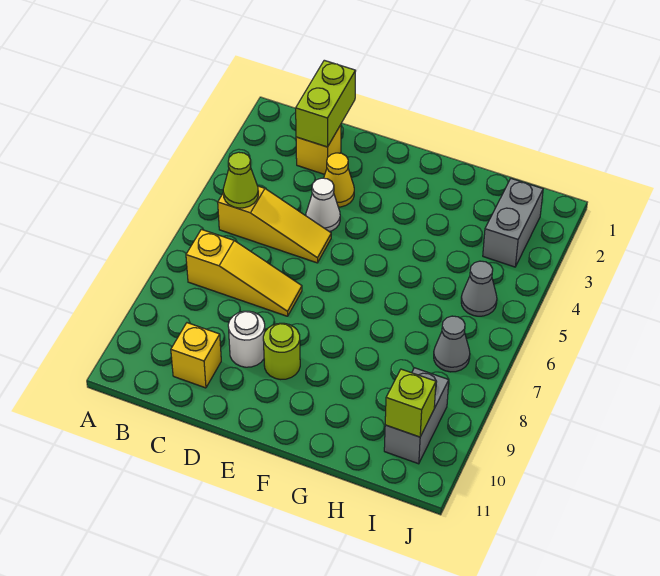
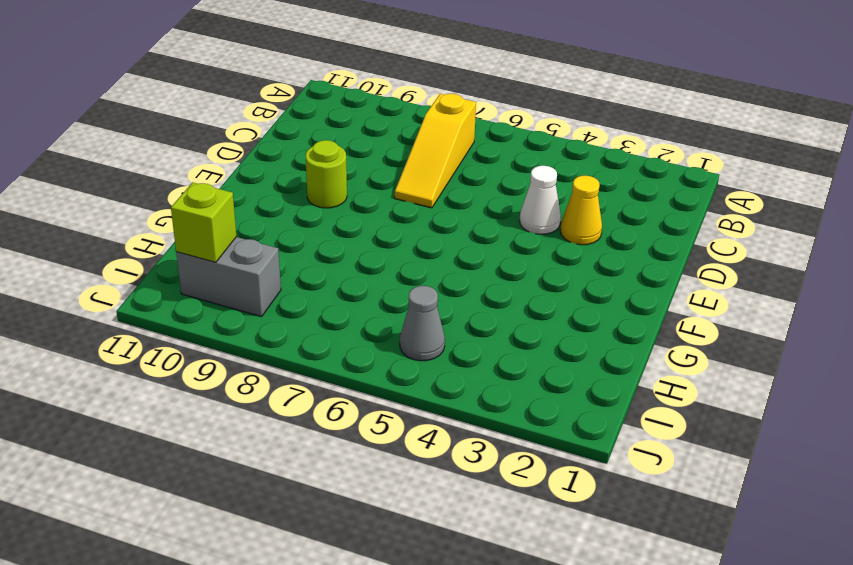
none -> yellow slope B5:D5 level 1 top B
none -> yellow brick C2 level 1
none -> yellow brick C10 level 1

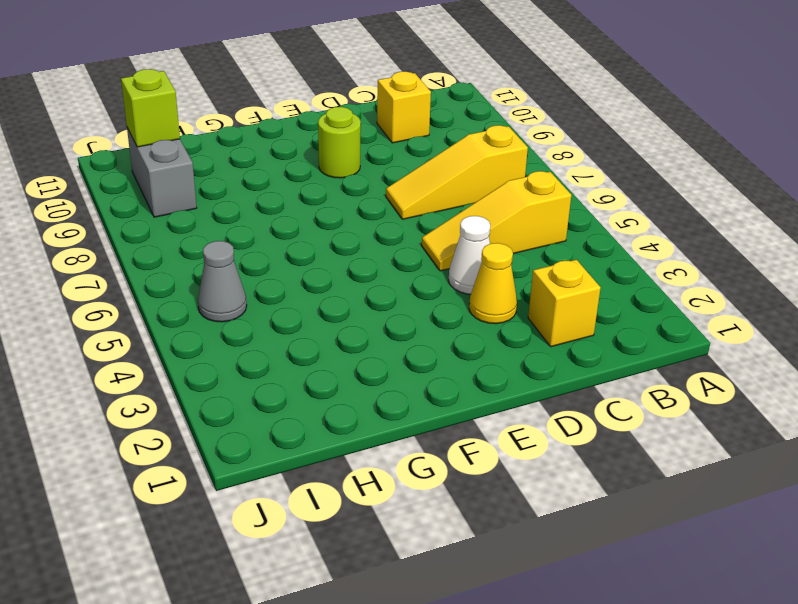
none -> white round brick D9 level 1
none -> grey brick I2:I3 level 1
none -> grey cone I7 level 1

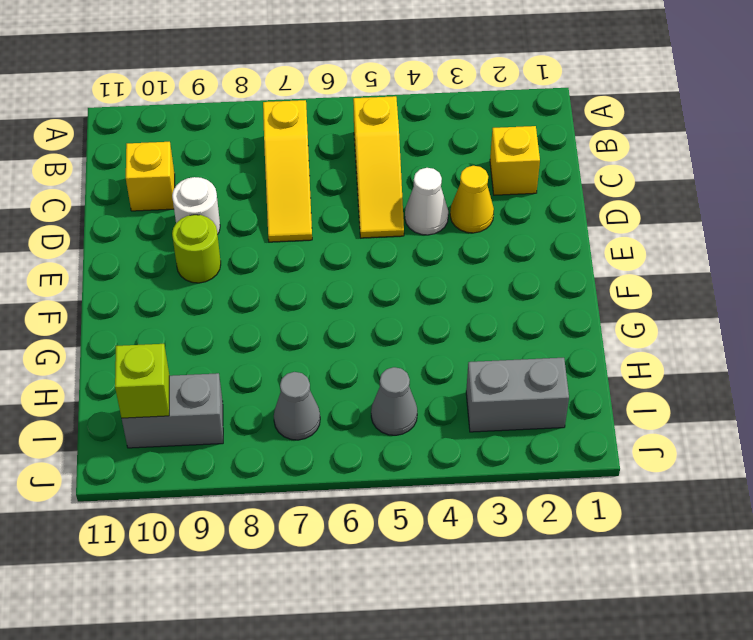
none -> lime cone B5 level 2
none -> lime brick C1:C2 level 2

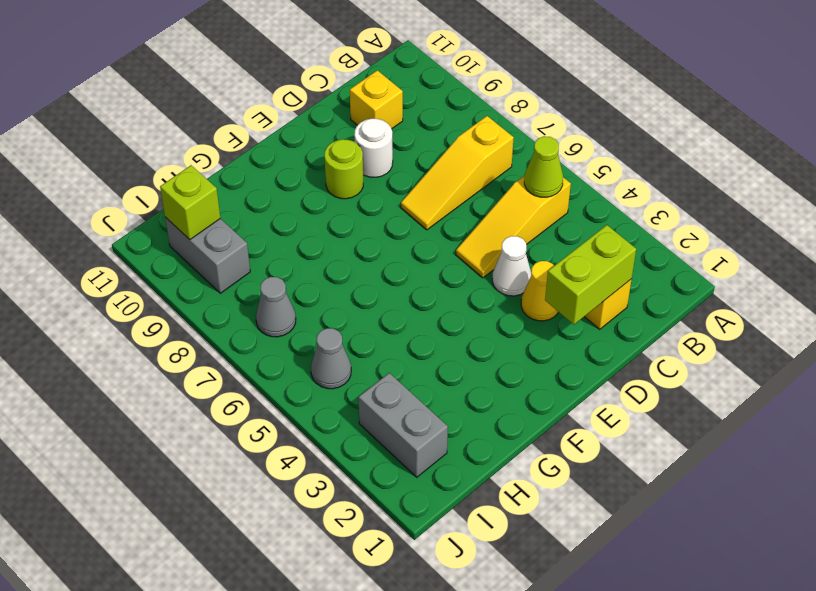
lime brick C2:D2 level 2 -> lime brick C1:C2 level 2

